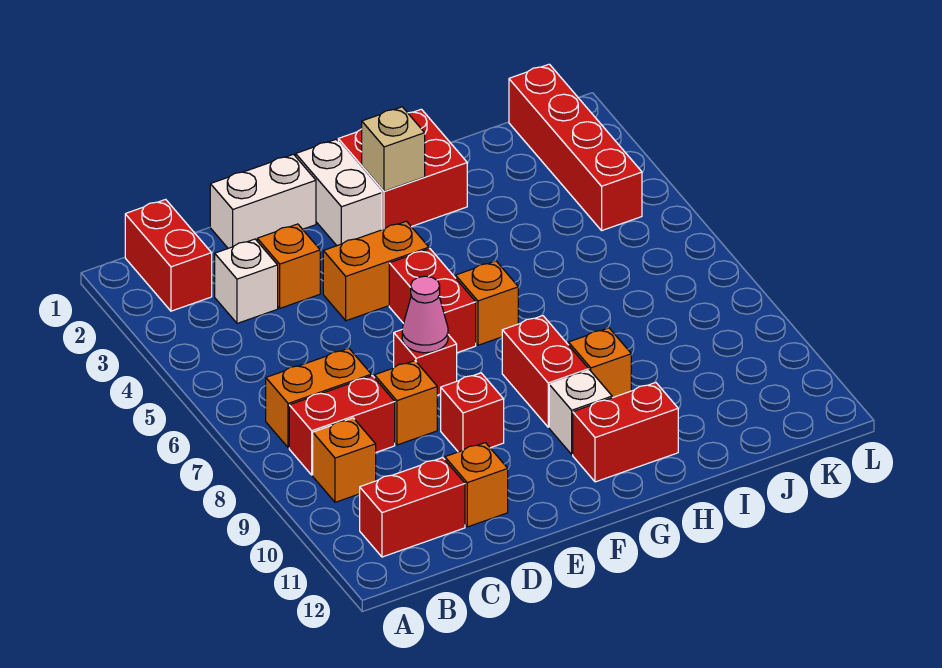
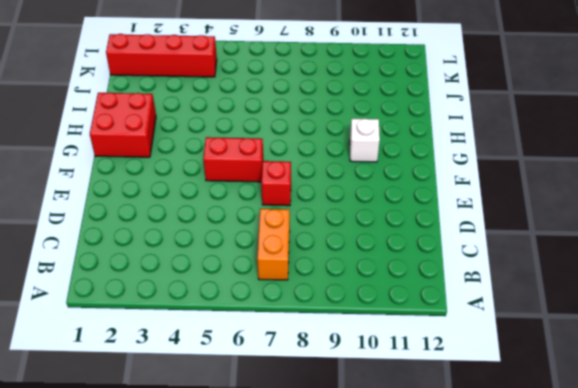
none -> red brick B1:B2 level 1
none -> red brick B8:C8 level 1
none -> orange brick B9 level 1

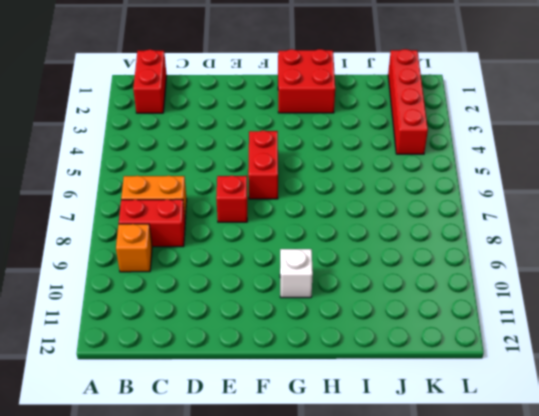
none -> red brick B11:C11 level 1
none -> white brick C3 level 1
none -> white brick D1:E1 level 1

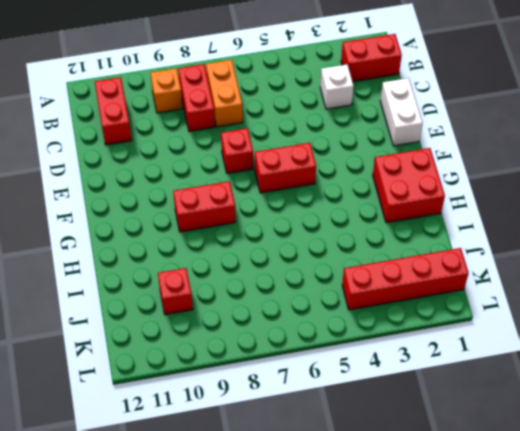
red brick J10 level 1 -> red brick E9 level 1
none -> orange brick D3 level 1
none -> orange brick D8 level 1
none -> orange brick D11 level 1

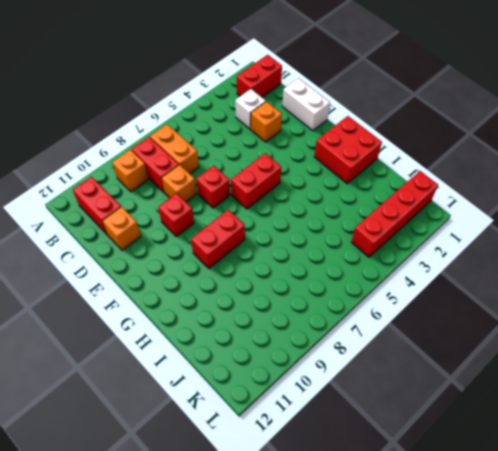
none -> orange brick E4:F4 level 1
none -> white brick F1:F2 level 1
none -> orange brick G6 level 1

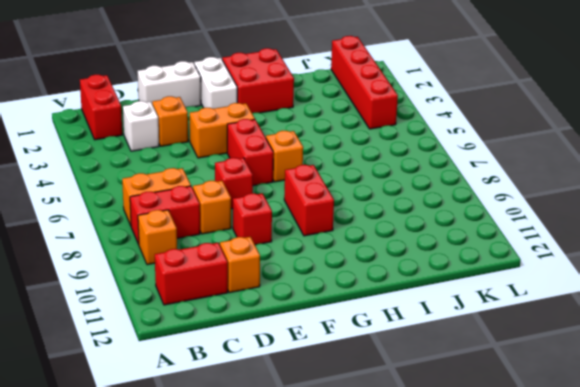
none -> white brick G10 level 1
none -> red brick G11:H11 level 1
none -> orange brick H9 level 1

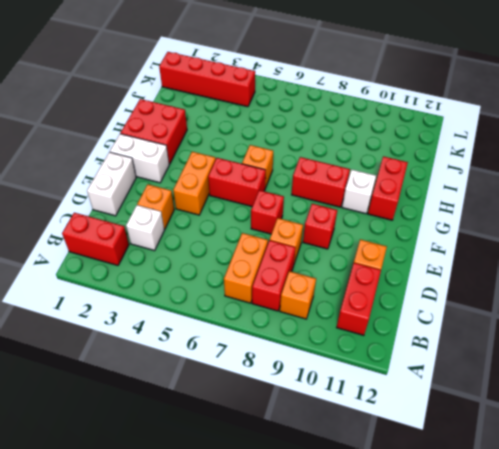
none -> orange brick H9 level 1
none -> pink cone E7 level 2
none -> tan brick G2 level 2

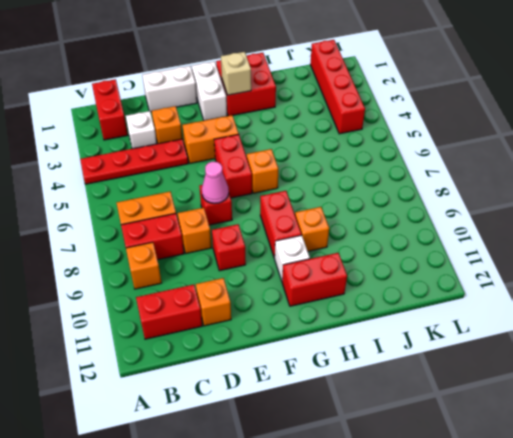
red plate A4:D4 level 1 -> none

